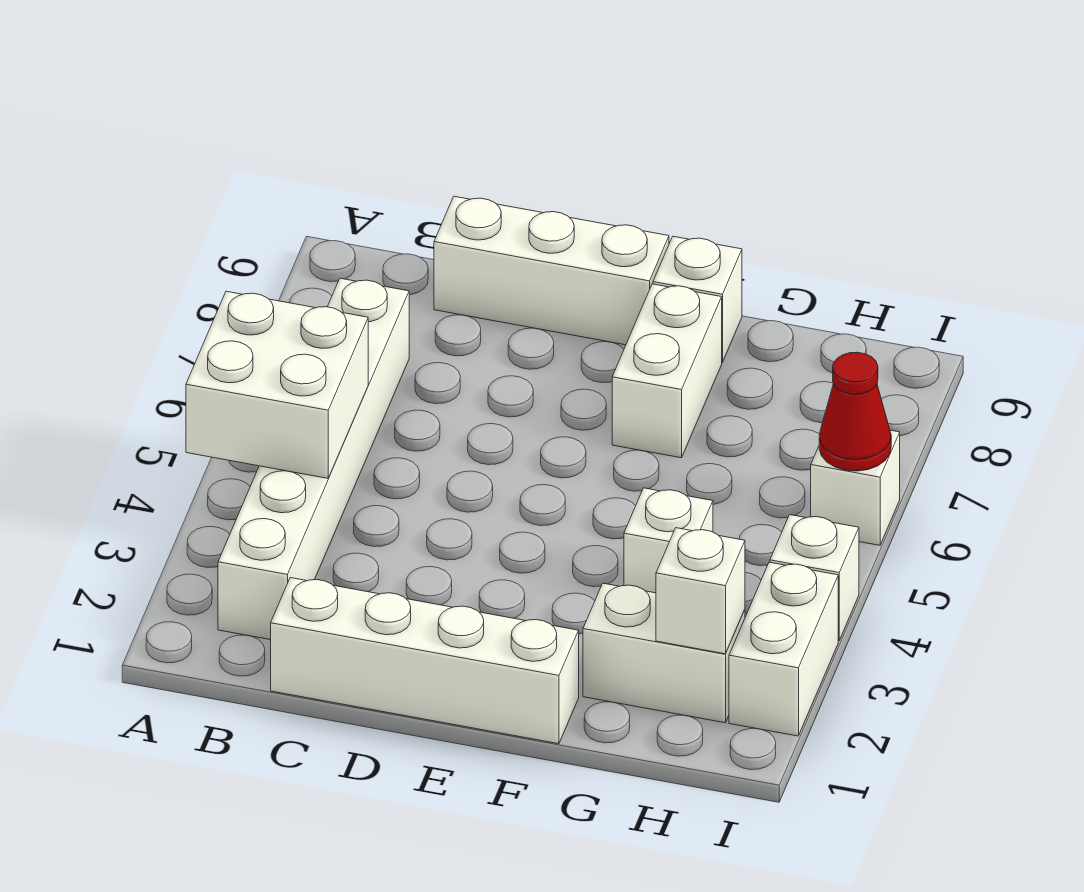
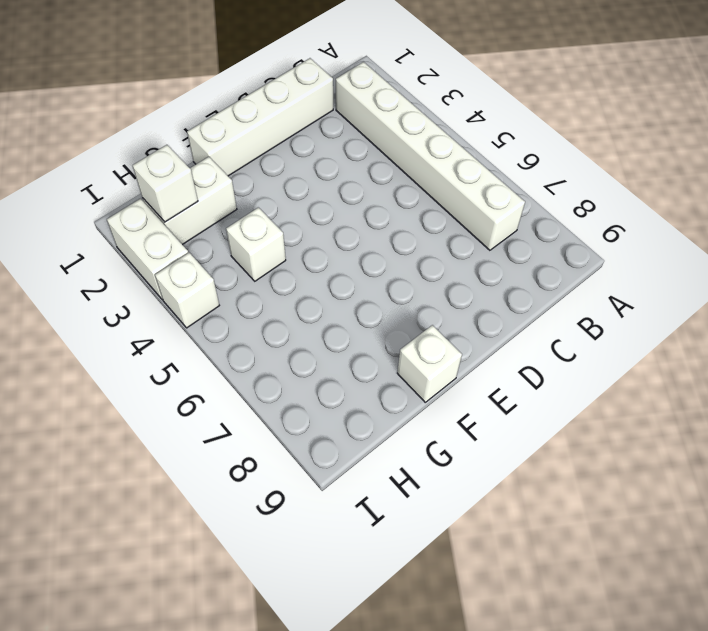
none -> white brick C9:E9 level 1
none -> white brick F7:F8 level 1
none -> white brick I6 level 1

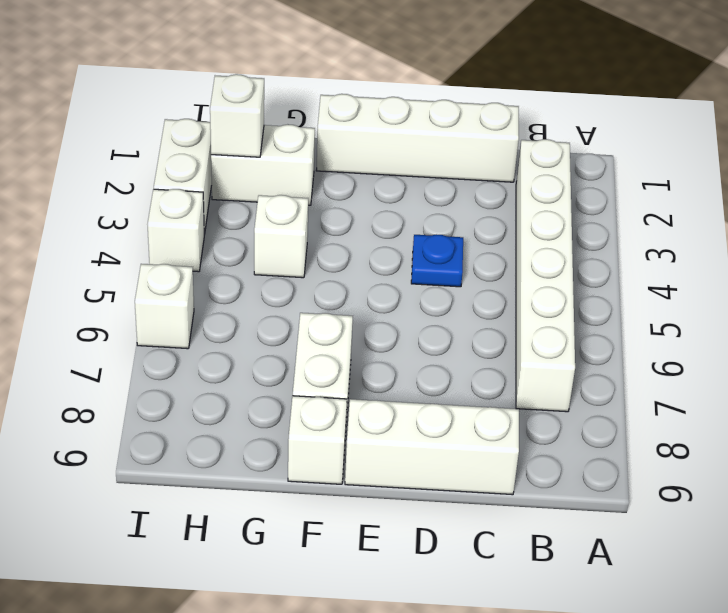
blue plate D4 level 1 -> none
none -> white brick A4:B5 level 2
none -> red cone I6 level 2

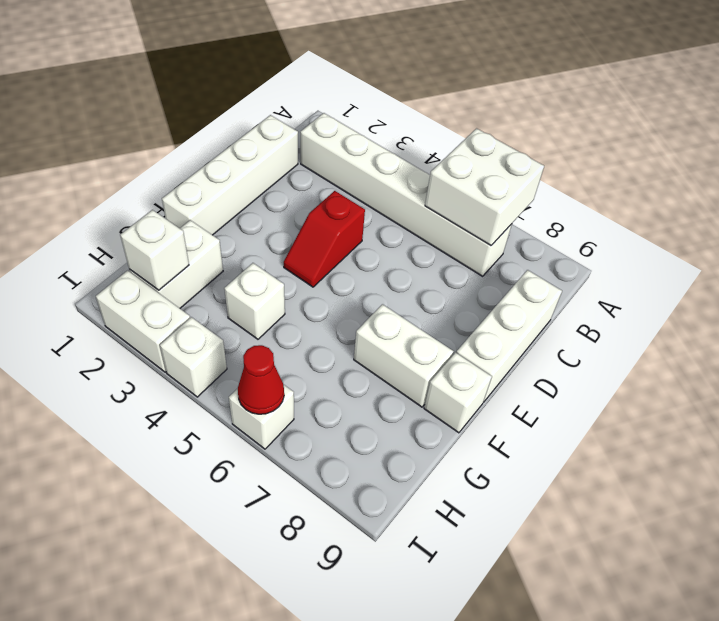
white brick A6:B7 level 2 -> white brick A4:B5 level 2
red slope D4:E4 level 1 top D -> none

